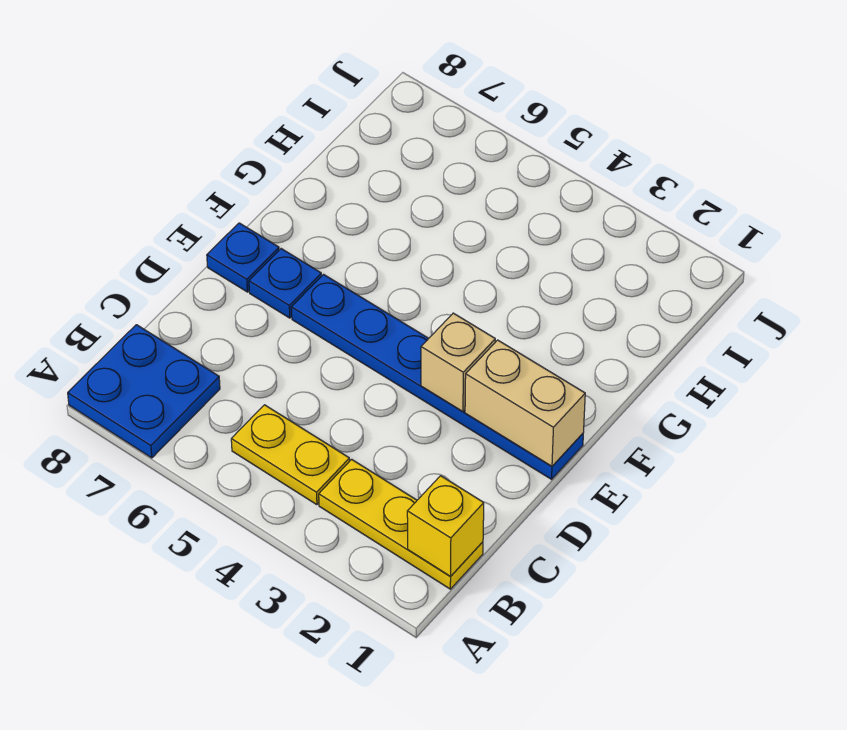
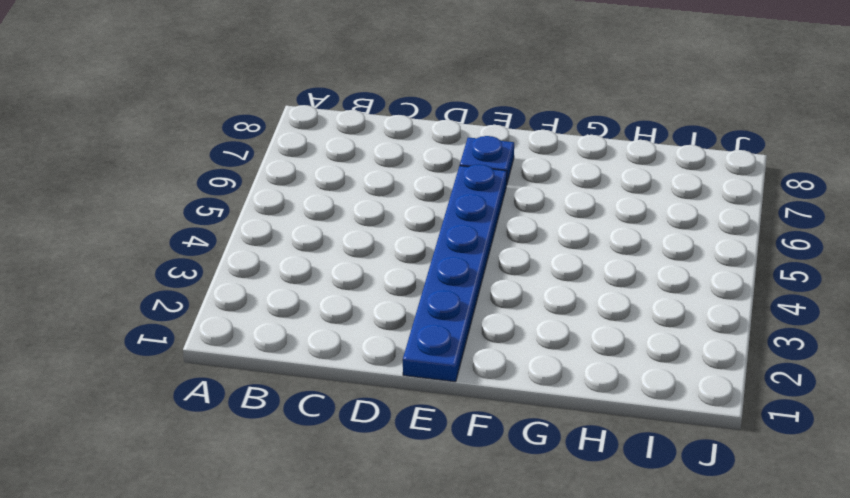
none -> blue plate A7:B8 level 1
none -> yellow plate B1:B3 level 1

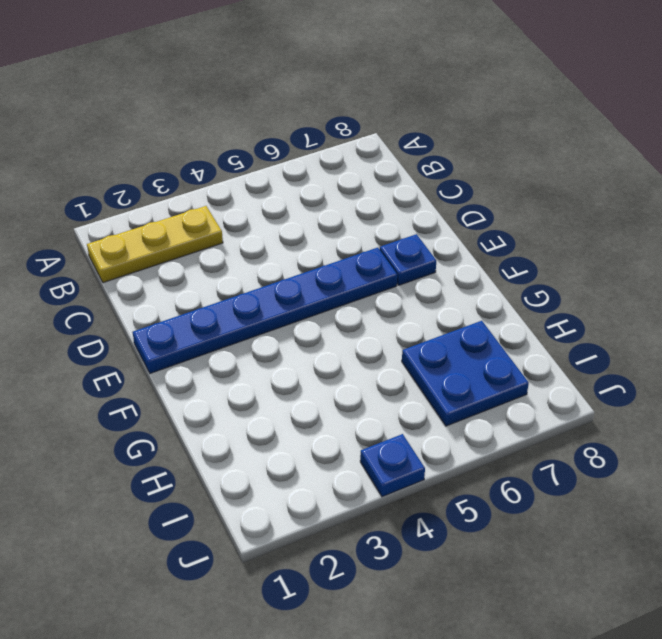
blue plate H6:I7 level 1 -> blue plate A7:B8 level 1
blue plate J4 level 1 -> blue plate E8 level 1
none -> yellow plate B4:B5 level 1
none -> yellow brick B1 level 2

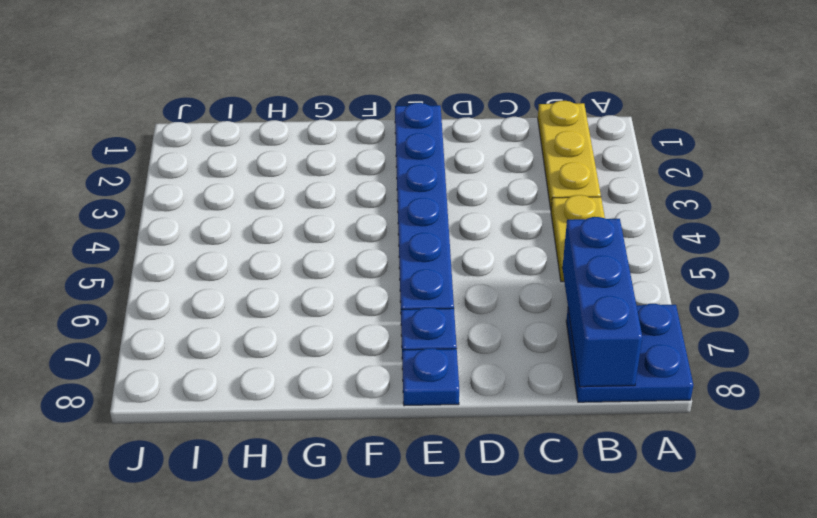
blue brick B6:B8 level 2 -> none
none -> yellow brick B1 level 2
none -> tan brick E1:E2 level 2

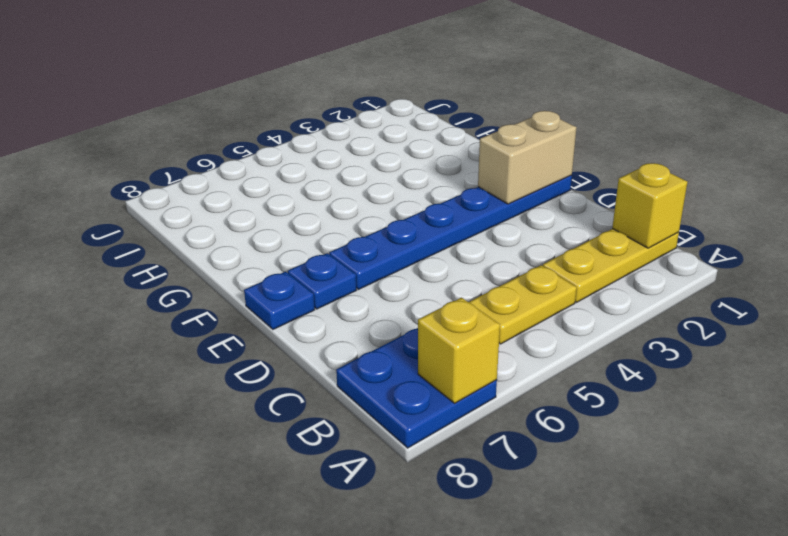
yellow brick A7 level 2 -> none
none -> tan brick E3 level 2

